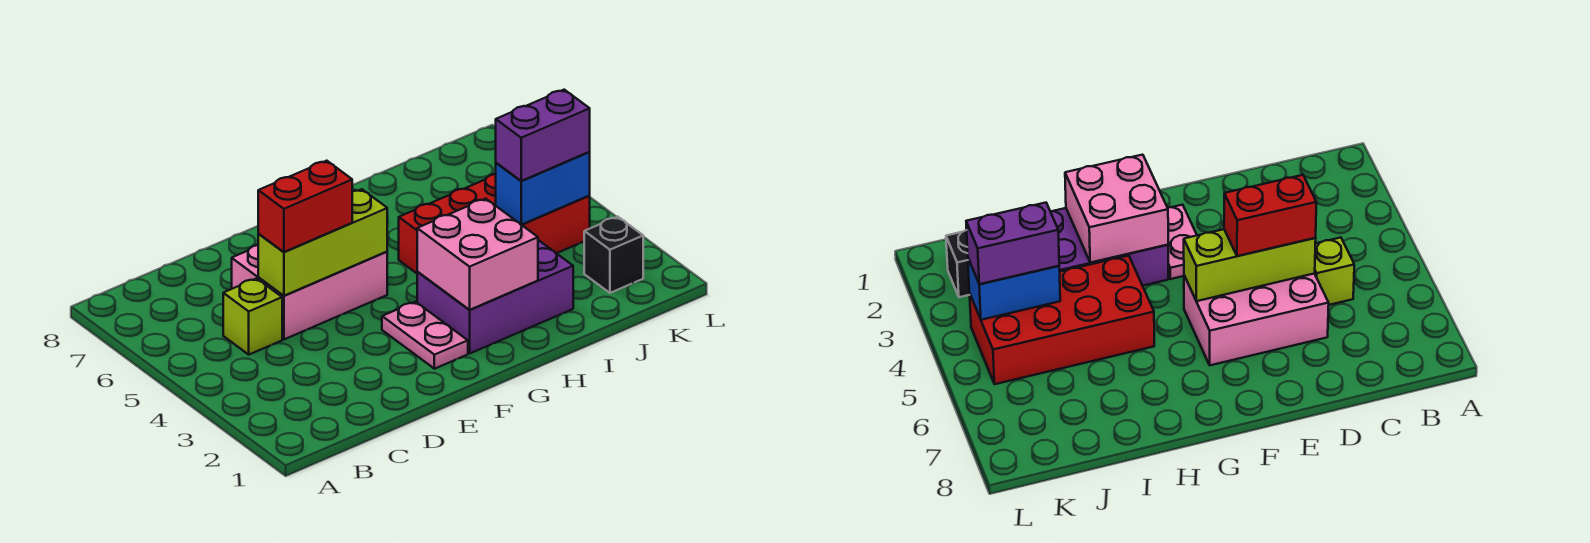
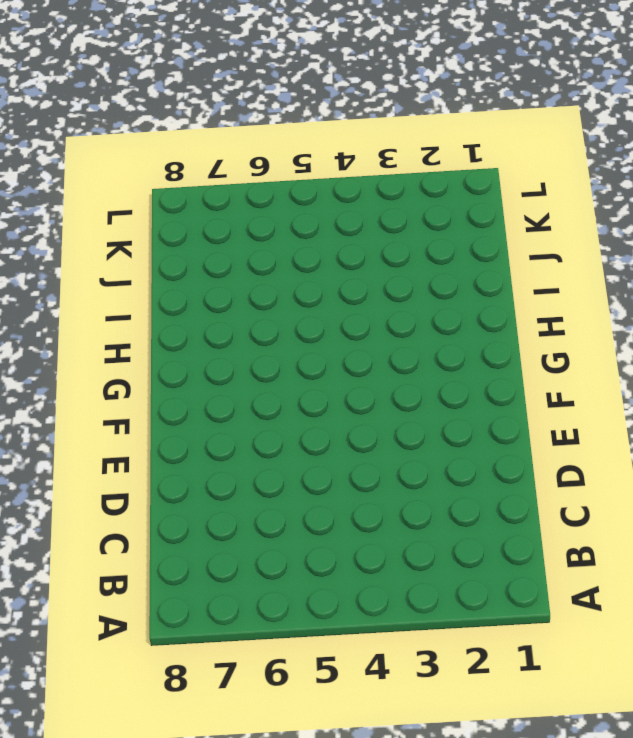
none -> lime brick C5 level 1
none -> pink brick D5:F6 level 1

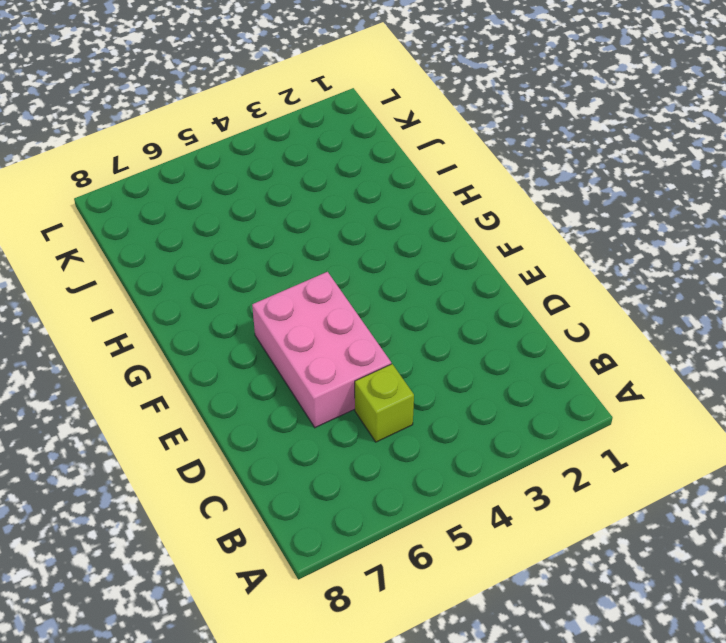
none -> pink plate F2:F3 level 1
none -> purple brick G2:I3 level 1

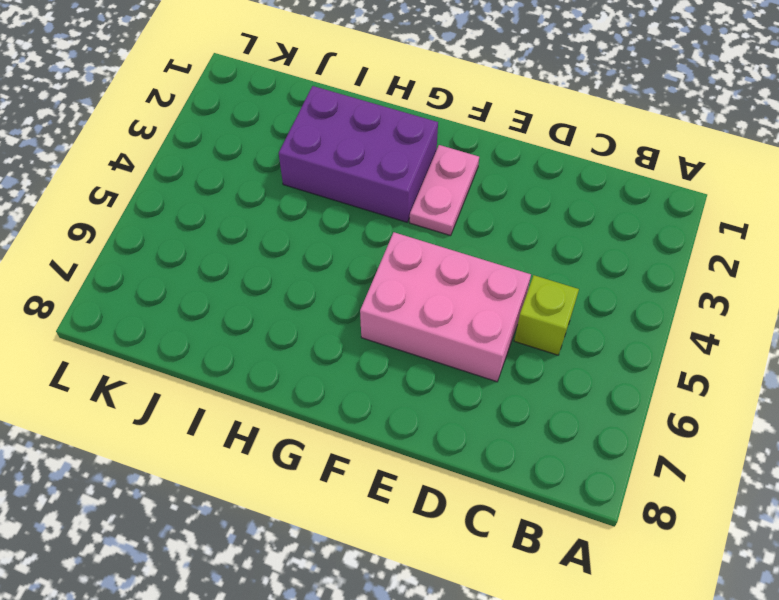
none -> red brick H4:K5 level 1
none -> black brick K2 level 1

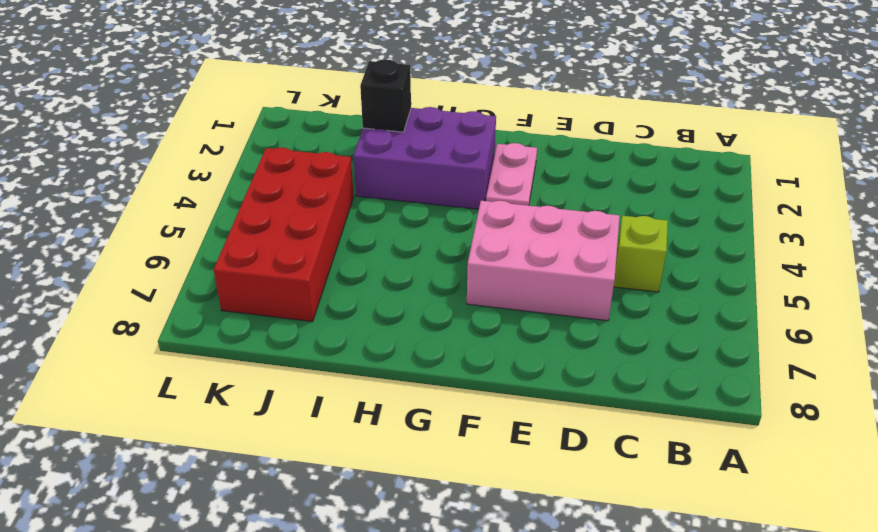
black brick I2 level 2 -> black brick K2 level 1
red brick J4:K7 level 1 -> red brick H4:K5 level 1
none -> lime brick D5:F5 level 2
none -> pink brick G2:H3 level 2

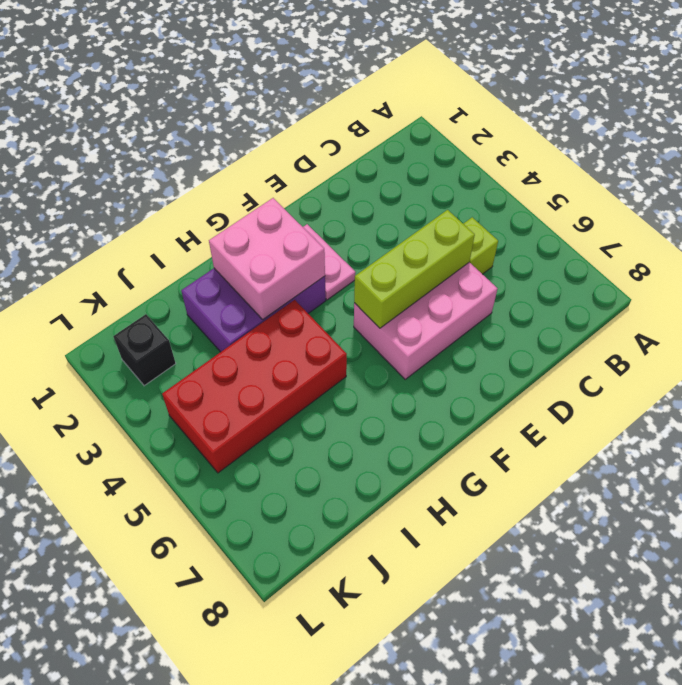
none -> blue brick J4:K4 level 2
none -> red brick D5:E5 level 3

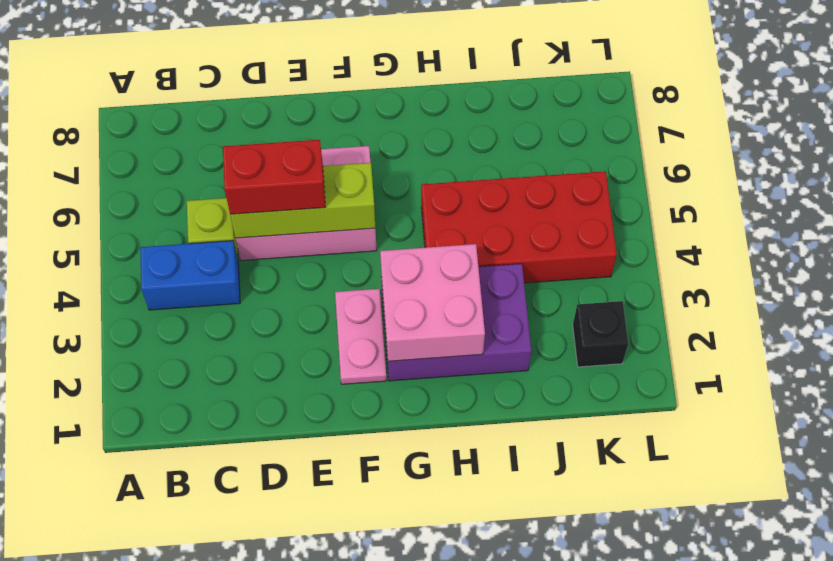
blue brick B4:C4 level 1 -> blue brick J4:K4 level 2
none -> purple brick J4:K4 level 3

